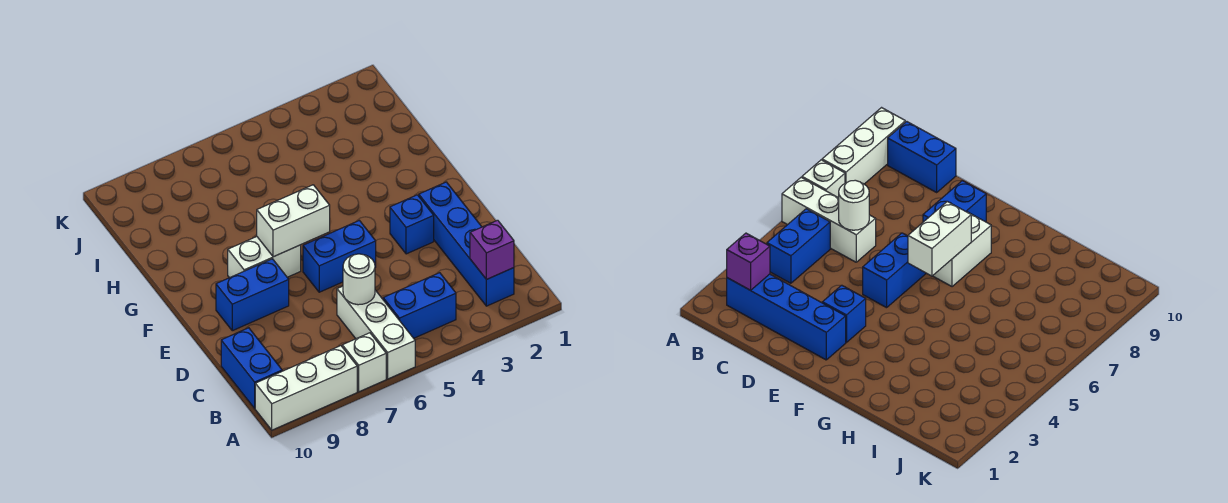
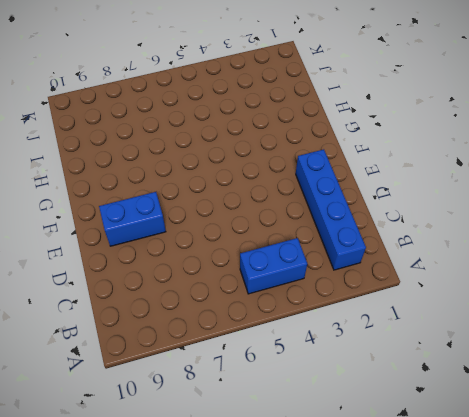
none -> white brick A6:C6 level 1
none -> white brick A7 level 1
none -> white brick A8:A10 level 1

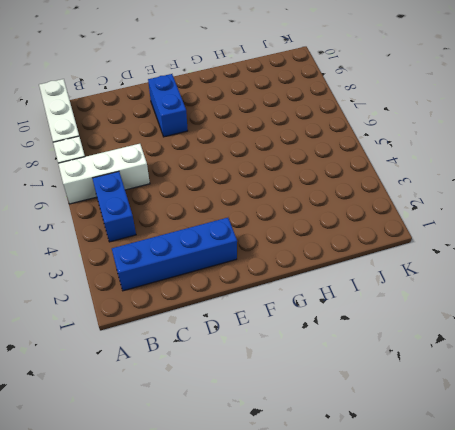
none -> blue brick B10:C10 level 1
none -> blue brick E3 level 1
none -> blue brick E5:E6 level 1

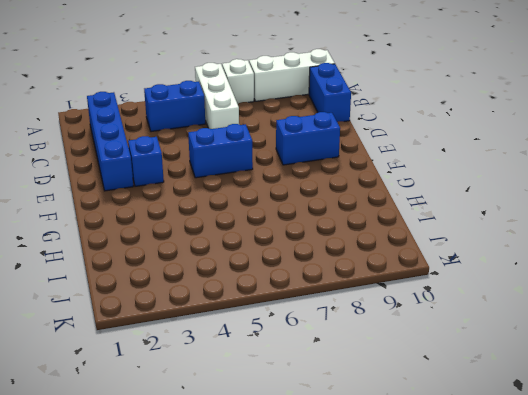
none -> white brick F7:F8 level 1
none -> purple brick B2 level 2
none -> white round brick C6 level 2

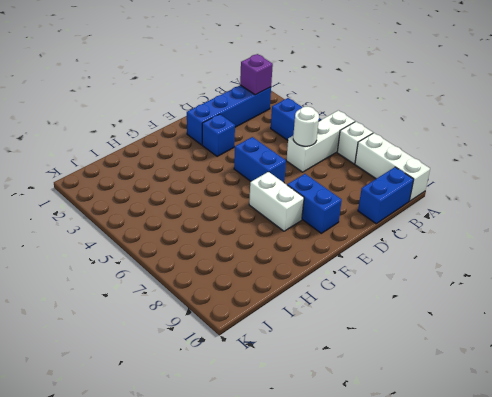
none -> white brick F6:F7 level 2

